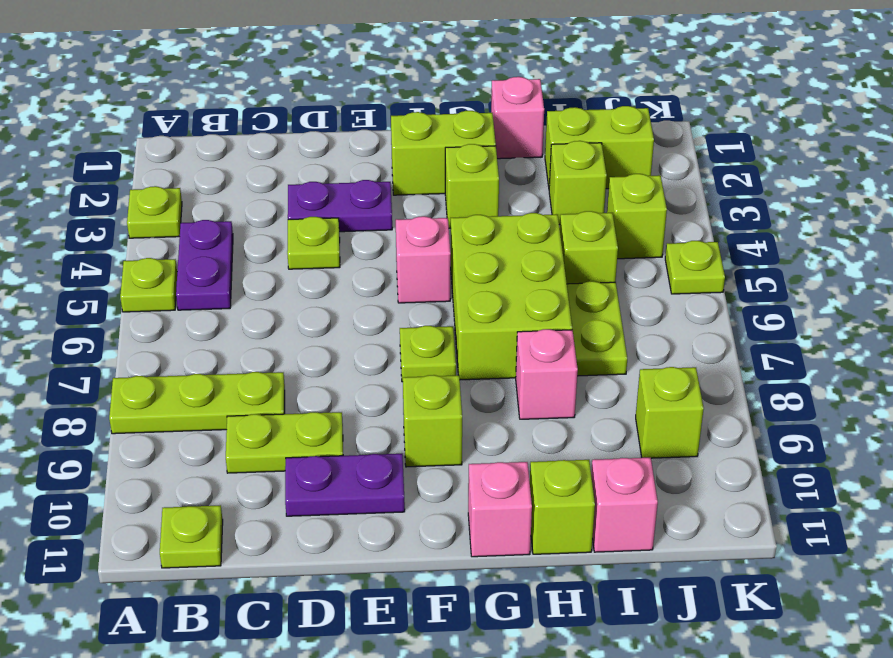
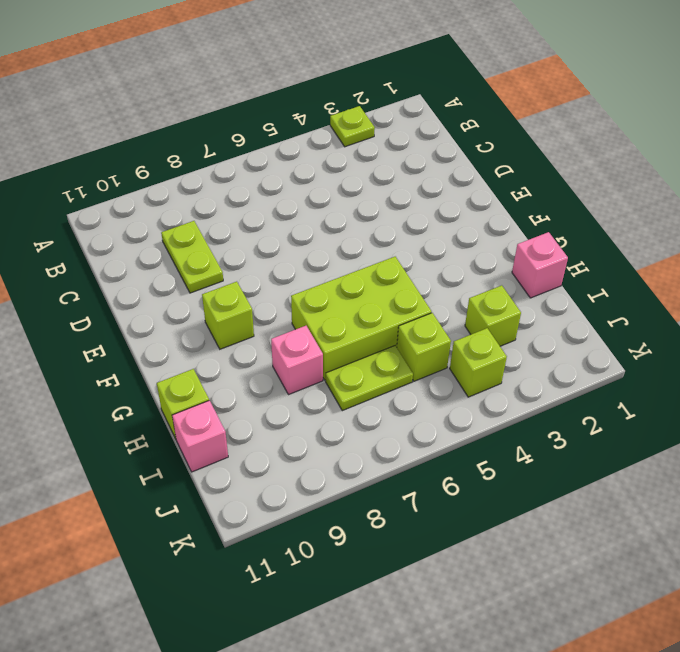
none -> lime plate A5 level 1
none -> lime plate A8:C8 level 1
none -> purple plate B4:B5 level 1

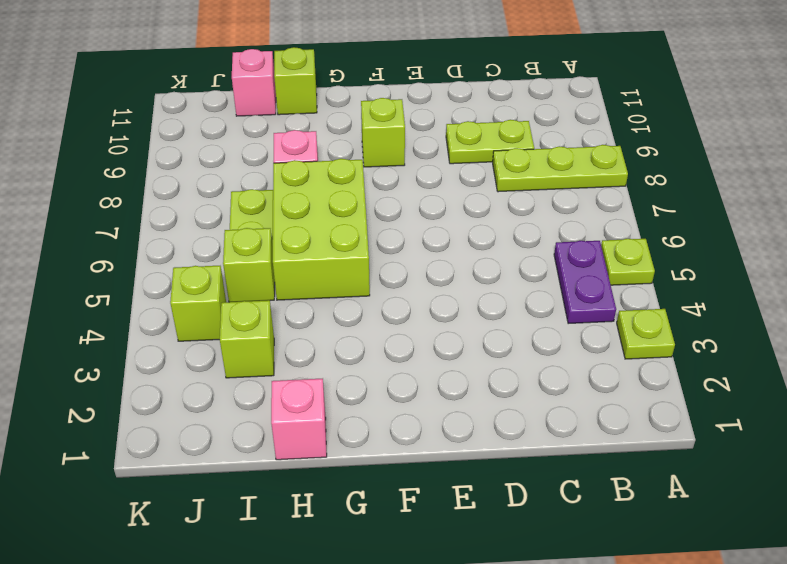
none -> lime plate B11 level 1
none -> purple plate D3:E3 level 1
none -> lime plate D4 level 1

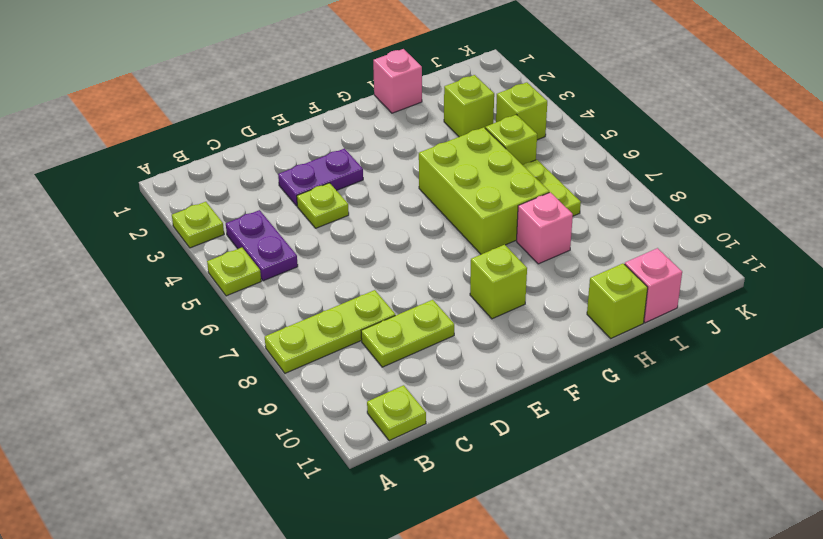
none -> purple plate D10:E10 level 1
none -> lime brick F2:G2 level 1
none -> pink brick F5 level 1

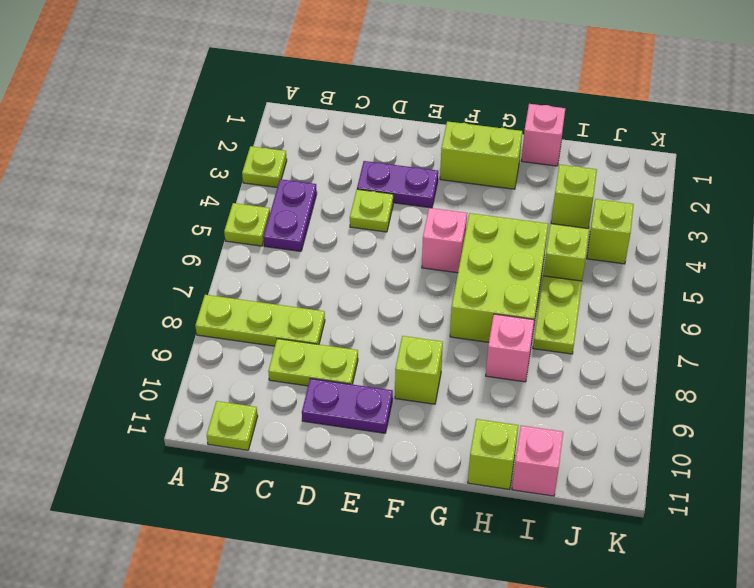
none -> lime plate F7 level 1
none -> lime brick G3 level 1
none -> pink brick G11 level 1

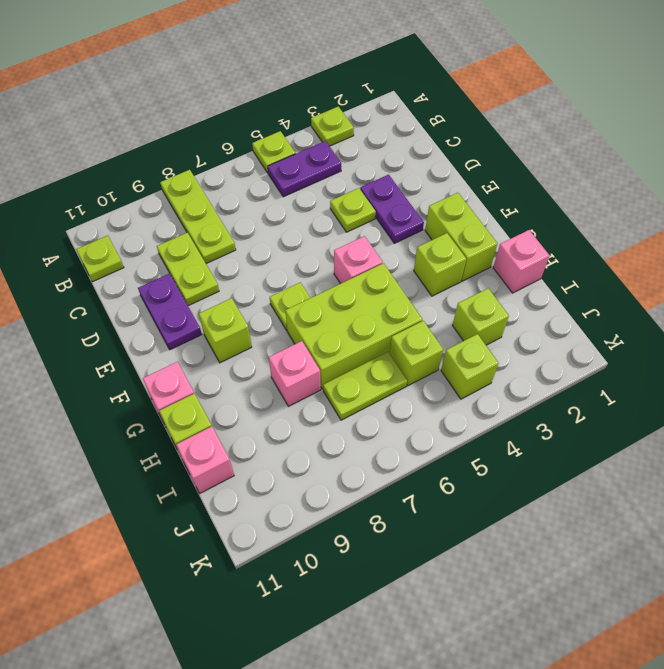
none -> lime brick I2:J2 level 1
none -> lime brick J9 level 1
none -> lime plate K5 level 1

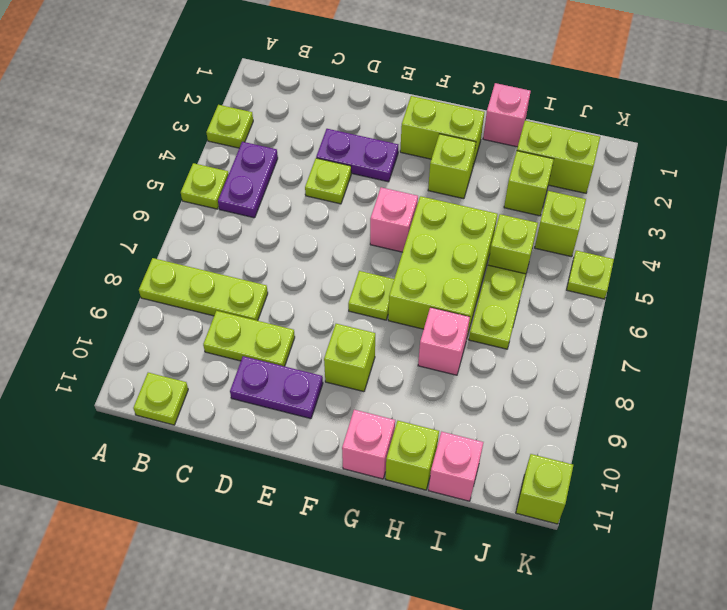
lime brick K11 level 1 -> lime brick J9 level 1

